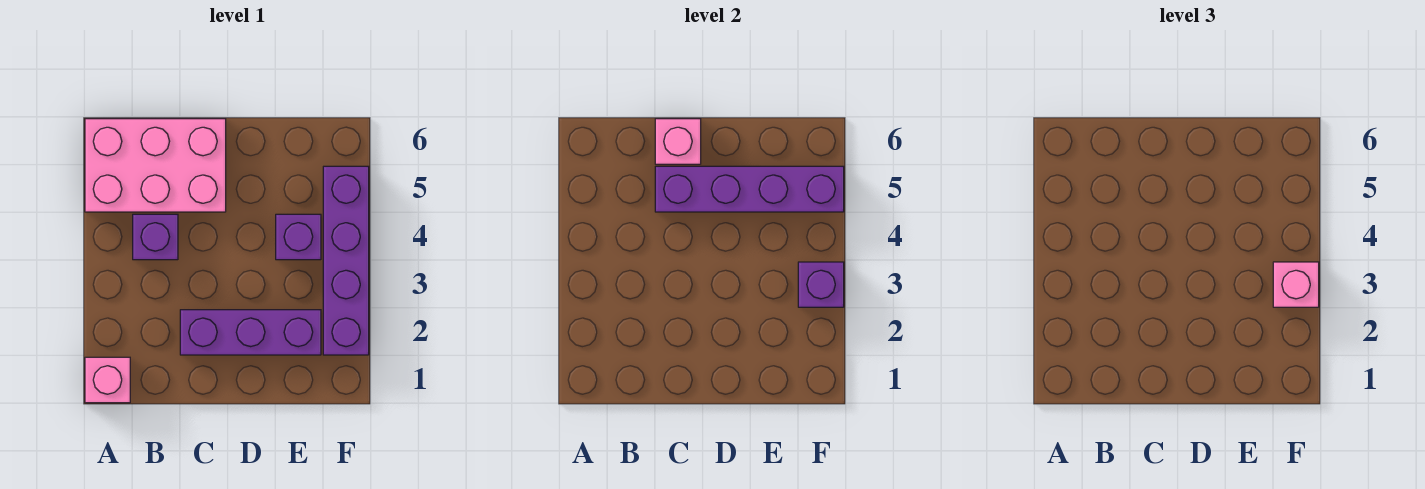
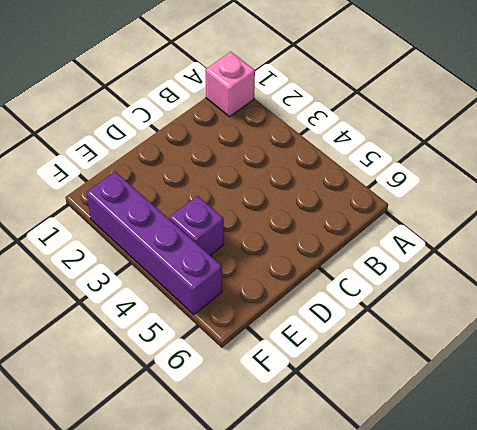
none -> pink brick A5:C6 level 1
none -> purple brick B4 level 1

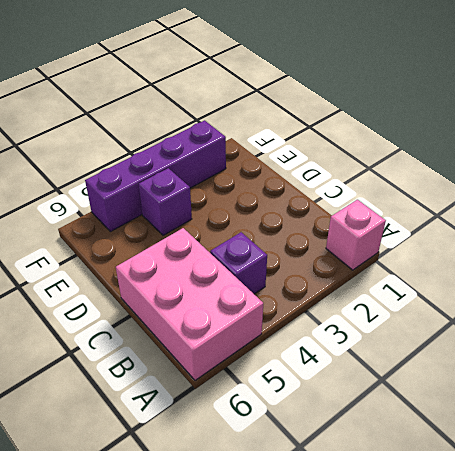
none -> purple brick C2:E2 level 1
none -> purple brick C5:F5 level 2

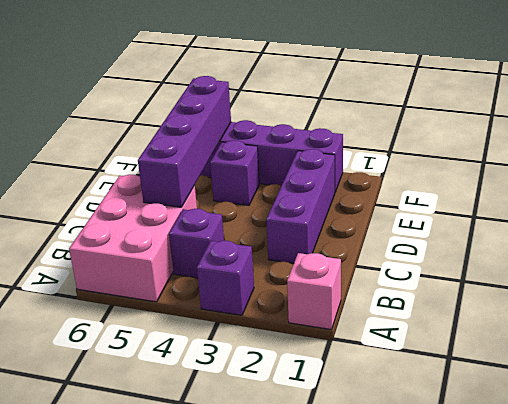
purple brick A3 level 1 -> purple brick F3 level 2
none -> pink brick C6 level 2
none -> pink brick F3 level 3

